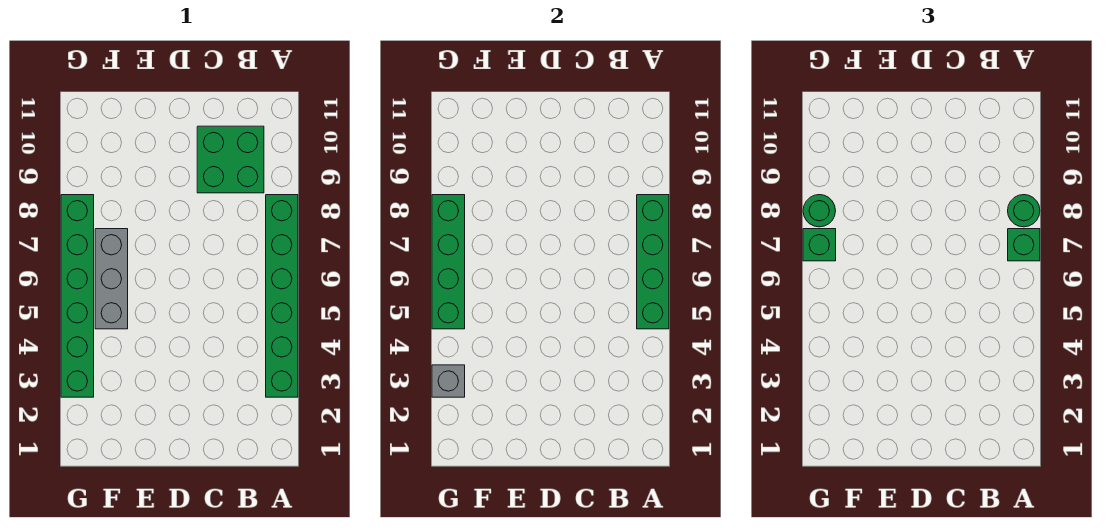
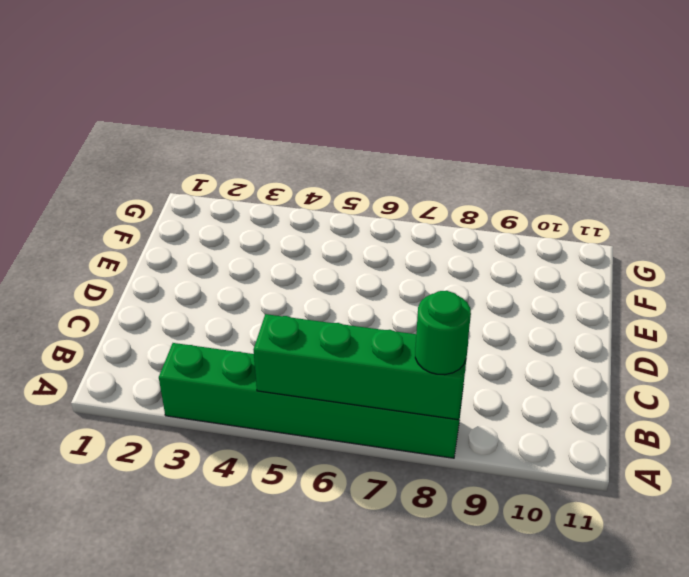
none -> green brick B9:C10 level 1
none -> grey brick F5:F7 level 1

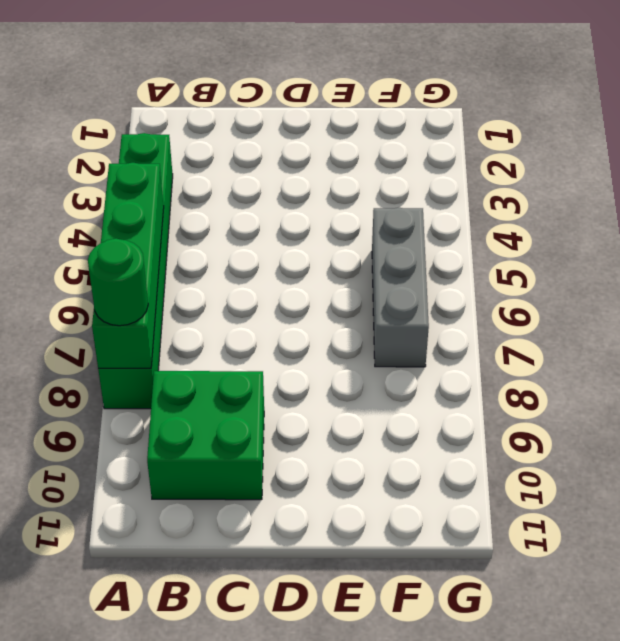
none -> green brick G3:G8 level 1
none -> grey brick G3 level 2

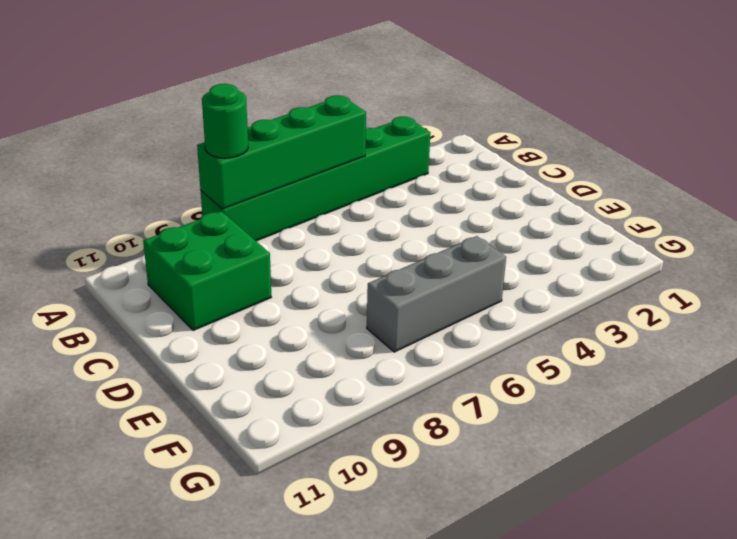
none -> green brick G3:G8 level 1
none -> grey brick G3 level 2

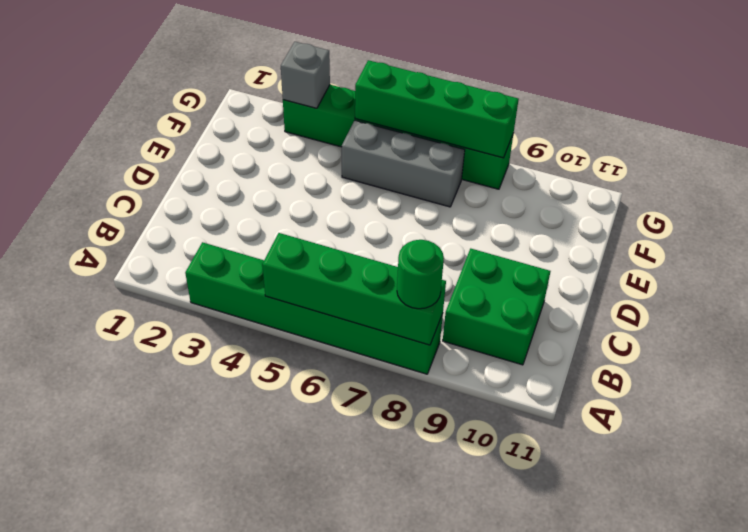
none -> green brick A7 level 3
none -> green brick G7 level 3

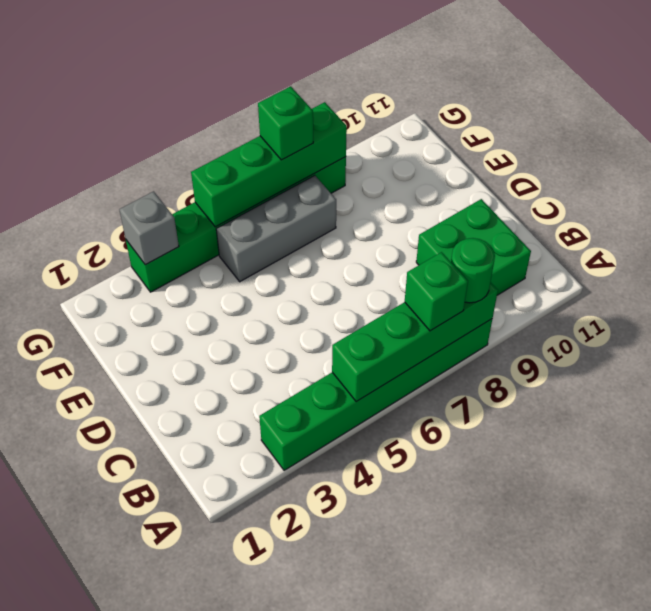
none -> green round brick G8 level 3

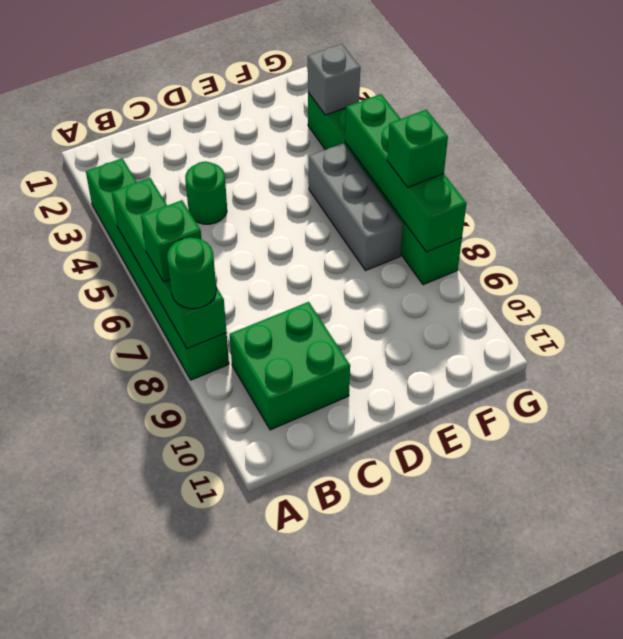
green round brick C4 level 1 -> green round brick G8 level 3

